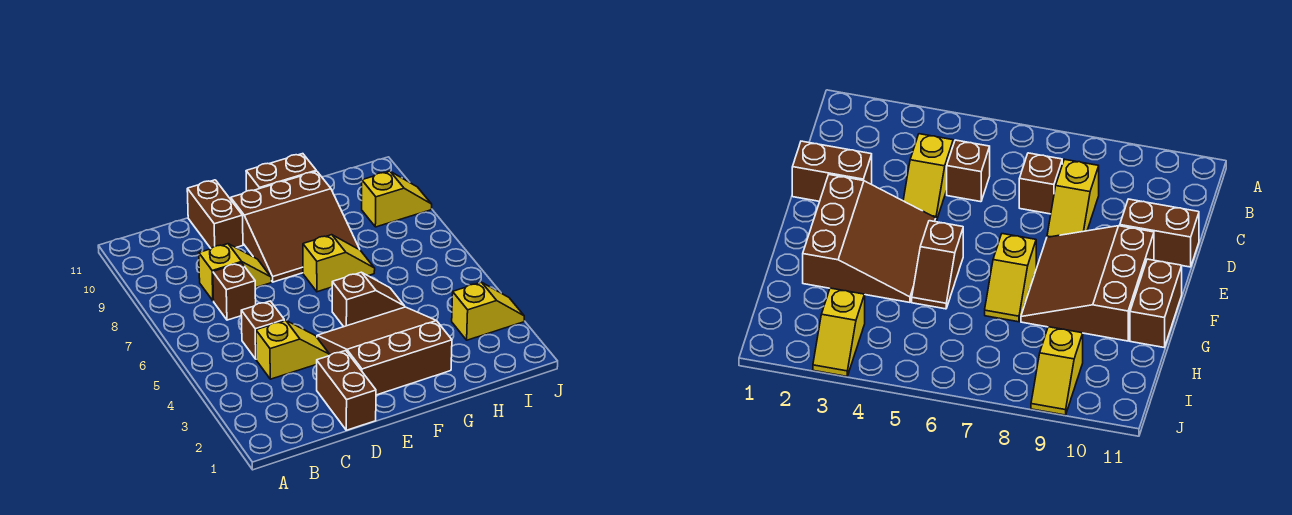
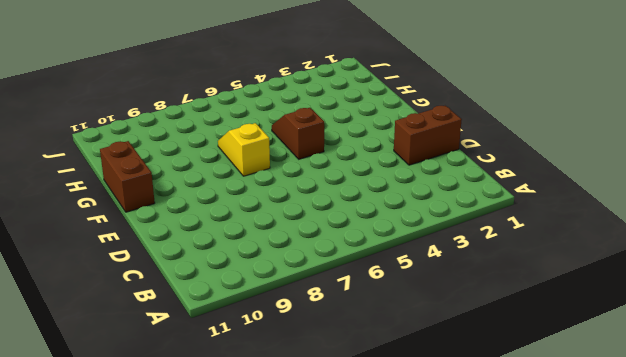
none -> yellow slope C4:D4 level 1 top C
none -> brown brick C5 level 1
none -> brown brick C7 level 1

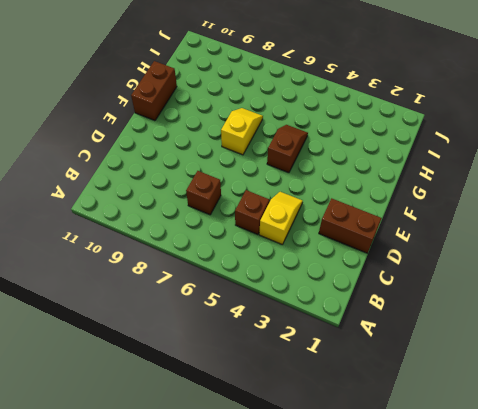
none -> yellow slope C8:D8 level 1 top C
none -> brown brick D10:D11 level 1
none -> brown slope E2:G4 level 1 top 2

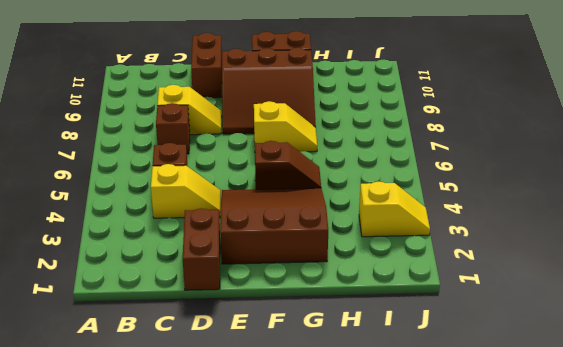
none -> yellow slope I9:J9 level 1 top I

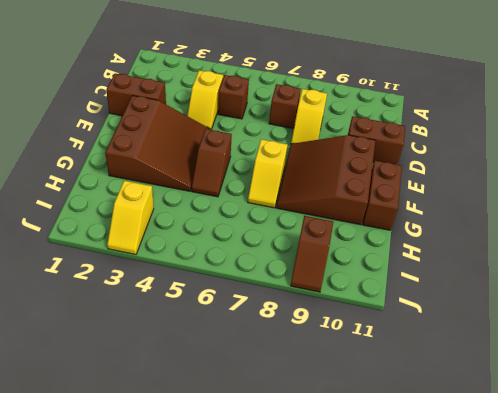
brown slope I9:J9 level 1 top I -> yellow slope I9:J9 level 1 top I

